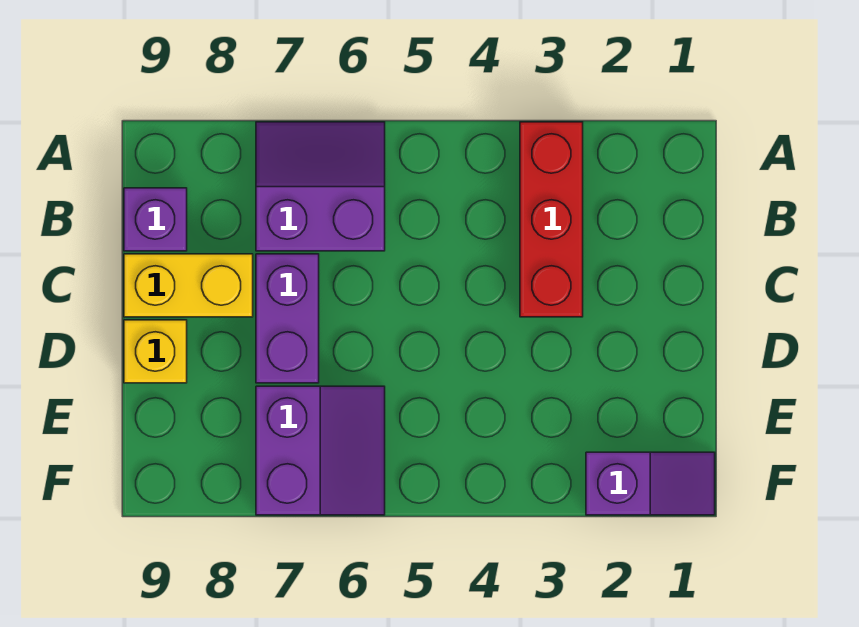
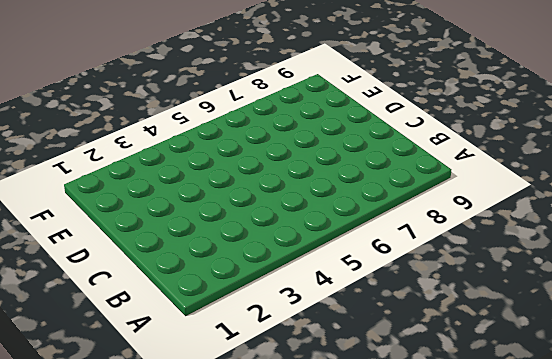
none -> red brick A3:C3 level 1
none -> purple slope A6:B7 level 1 top B

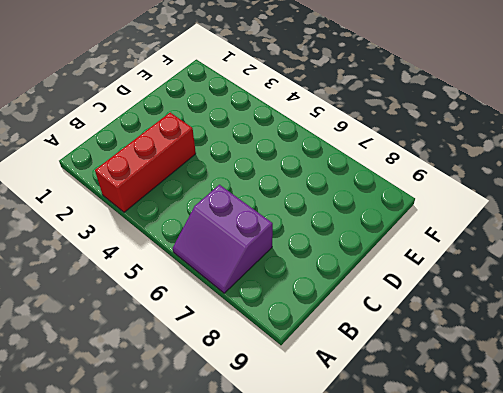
none -> purple brick B9 level 1
none -> purple brick C7:D7 level 1

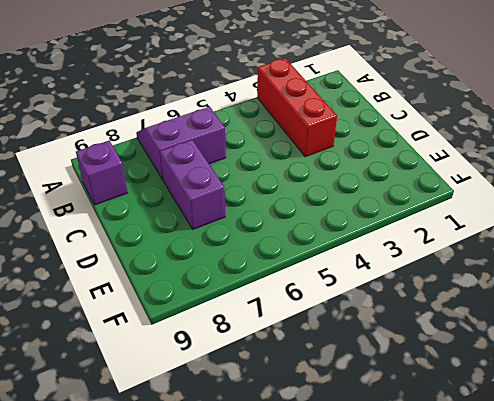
none -> yellow brick C8:C9 level 1
none -> yellow brick D9 level 1

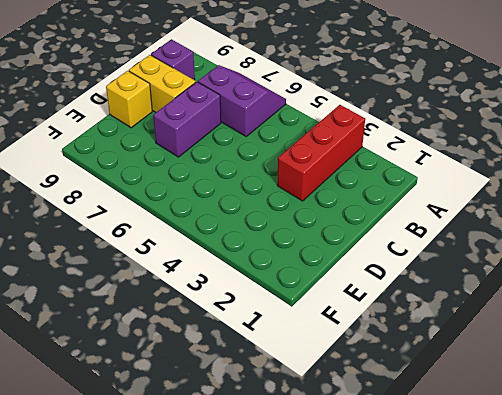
none -> purple slope E6:F7 level 1 top 7
none -> purple slope F1:F2 level 1 top 2

